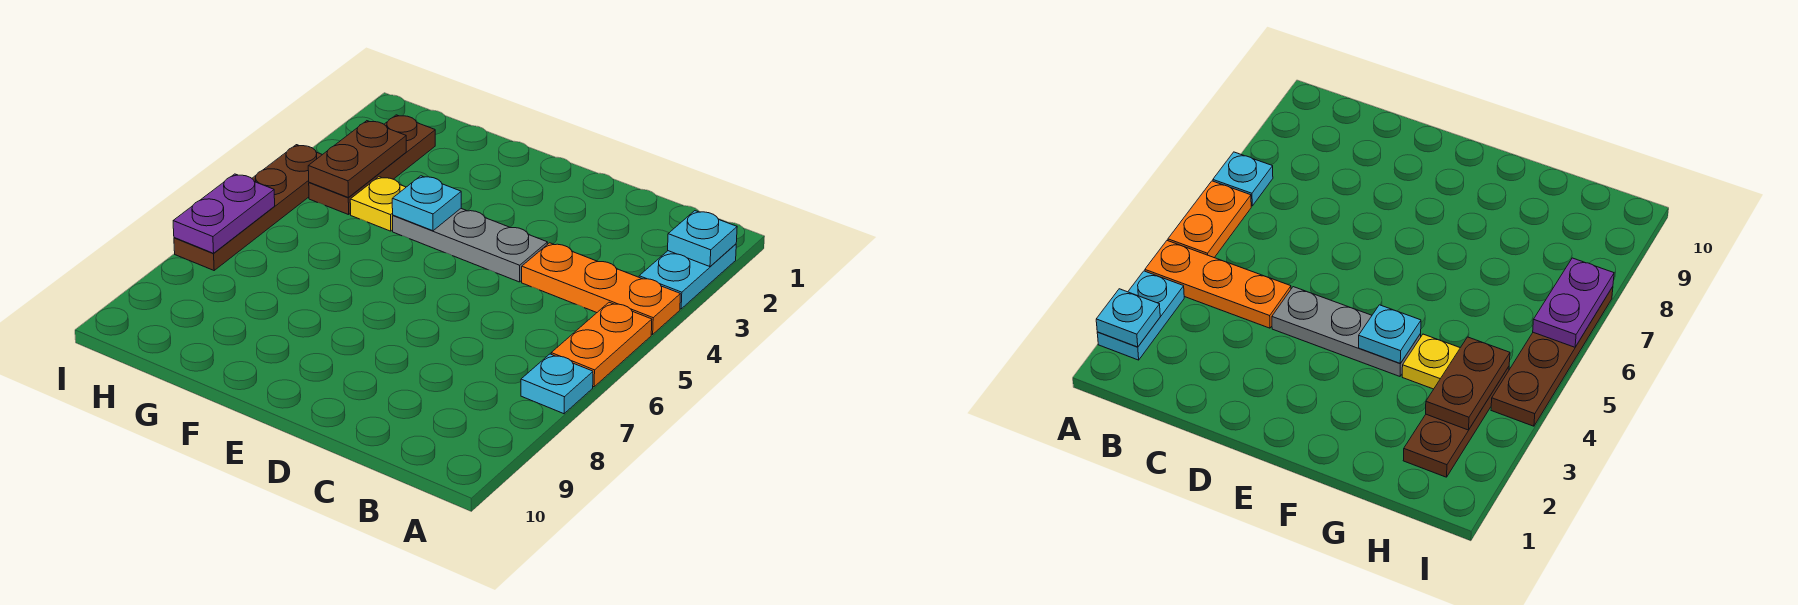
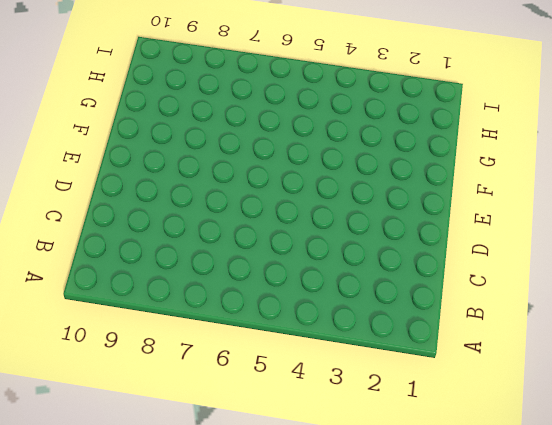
none -> cyan plate A2:A3 level 1
none -> orange plate A4:C4 level 1
none -> orange plate A5:A6 level 1

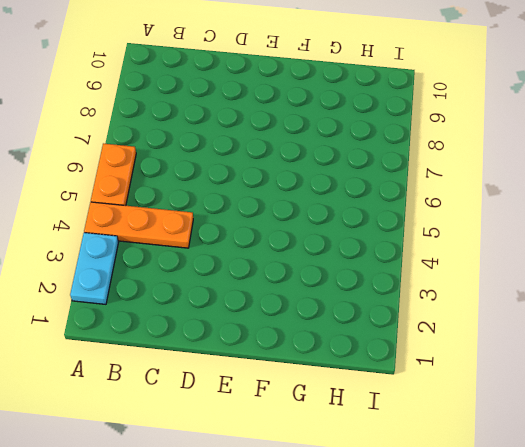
none -> cyan plate A7 level 1
none -> grey plate D4:F4 level 1
none -> yellow plate G4 level 1

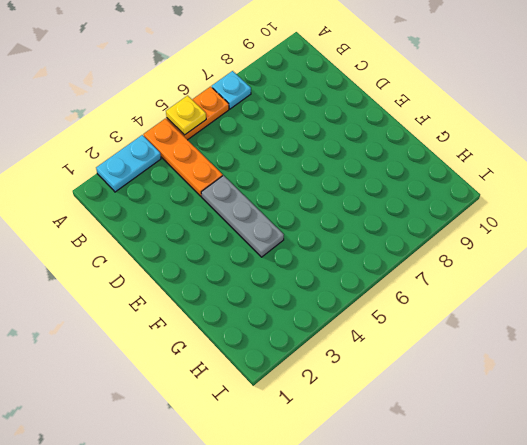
yellow plate A5 level 2 -> yellow plate G4 level 1
none -> brown plate H2:H4 level 1
none -> brown plate I4:I7 level 1
none -> cyan plate A2 level 2

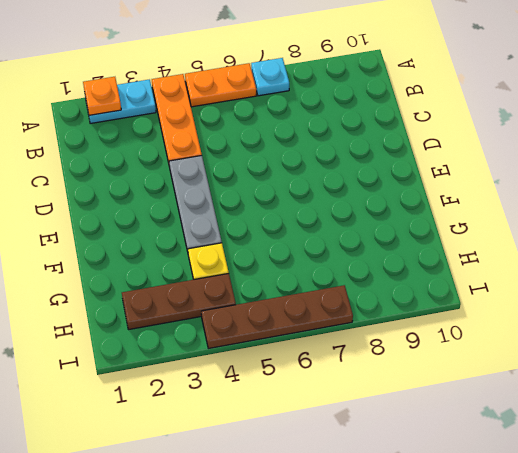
orange plate A2 level 2 -> cyan plate A2 level 2
none -> cyan plate F4 level 2
none -> brown plate H3:H4 level 2
none -> purple plate I6:I7 level 2

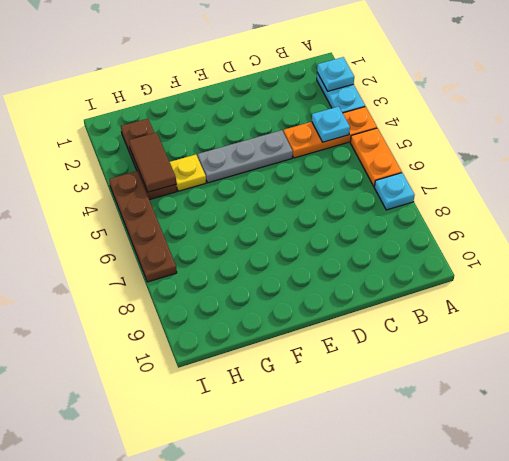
cyan plate B4 level 2 -> cyan plate F4 level 2
brown tile H3:H4 level 2 -> brown plate H3:H4 level 2
none -> purple plate I6:I7 level 2

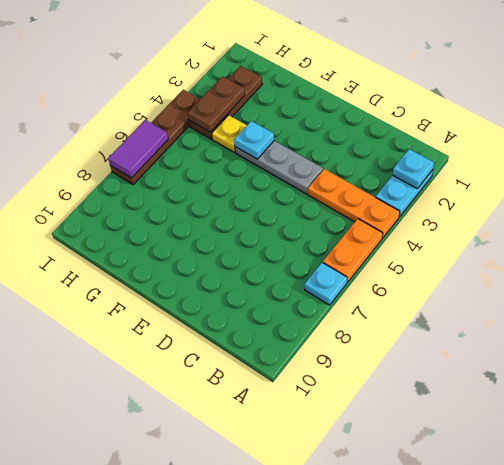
purple tile I6:I7 level 2 -> purple plate I6:I7 level 2

